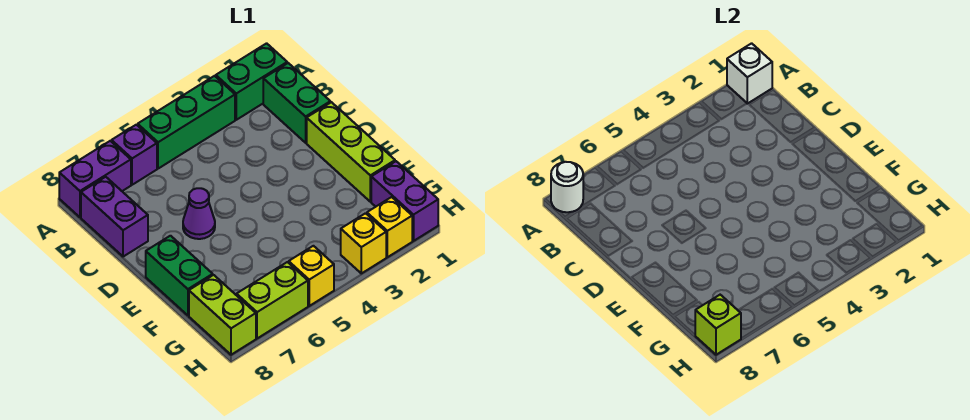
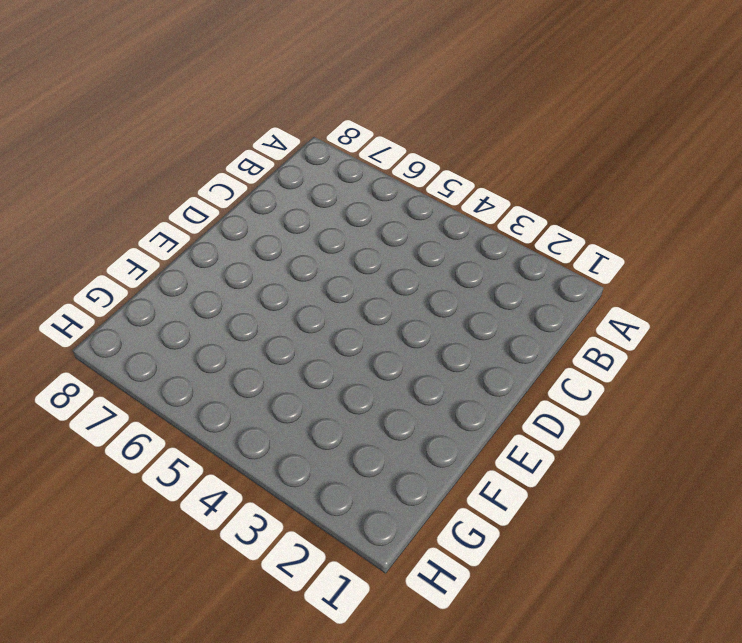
none -> green brick A1:A2 level 1
none -> green brick A3:A5 level 1
none -> purple brick A6 level 1

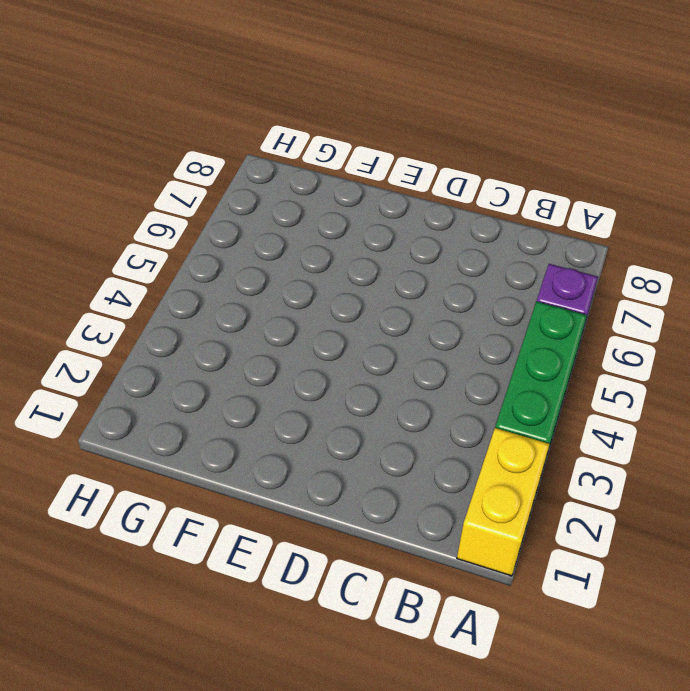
yellow brick A1:A2 level 1 -> green brick A1:A2 level 1
none -> purple brick A7:A8 level 1
none -> green brick B1:C1 level 1
none -> purple brick B8:C8 level 1

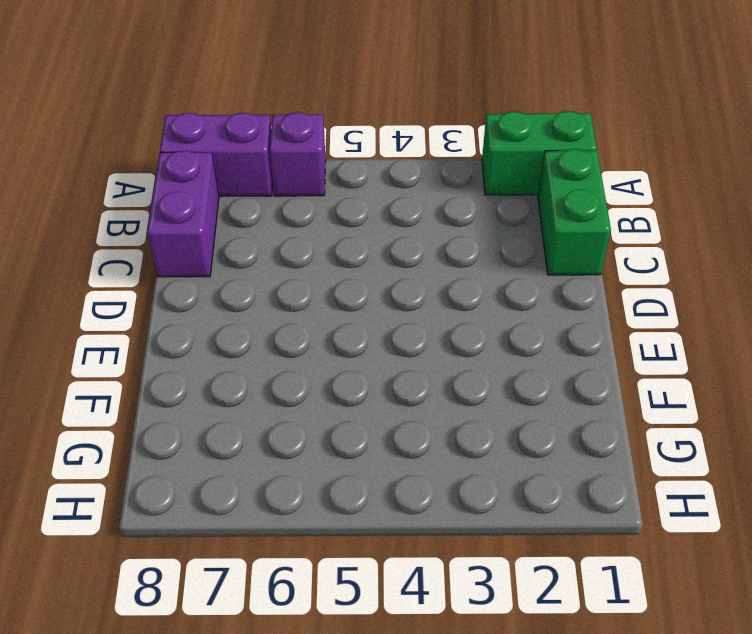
none -> green brick A3:A5 level 1
none -> lime brick D1:F1 level 1
none -> purple cone D6 level 1

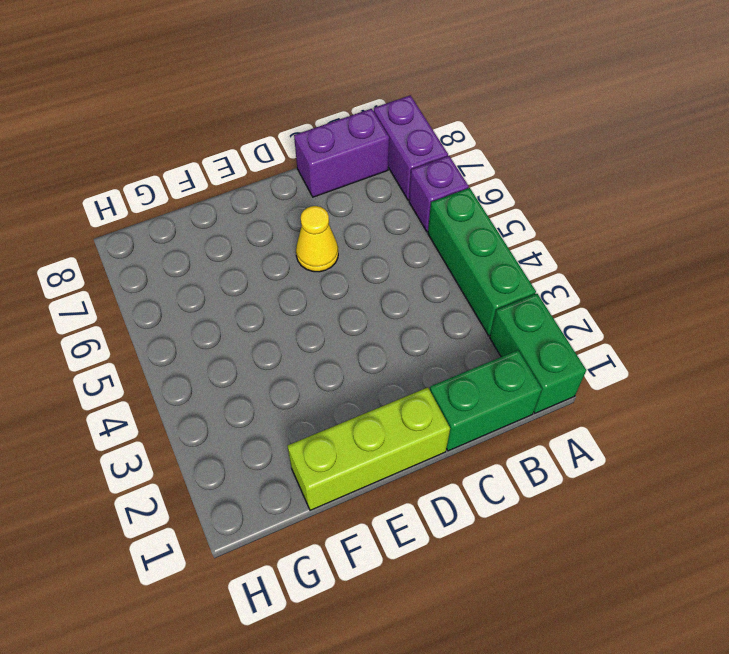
yellow cone D6 level 1 -> purple cone D6 level 1
none -> green brick E8:F8 level 1
none -> purple brick G1:H1 level 1
none -> lime brick G8:H8 level 1

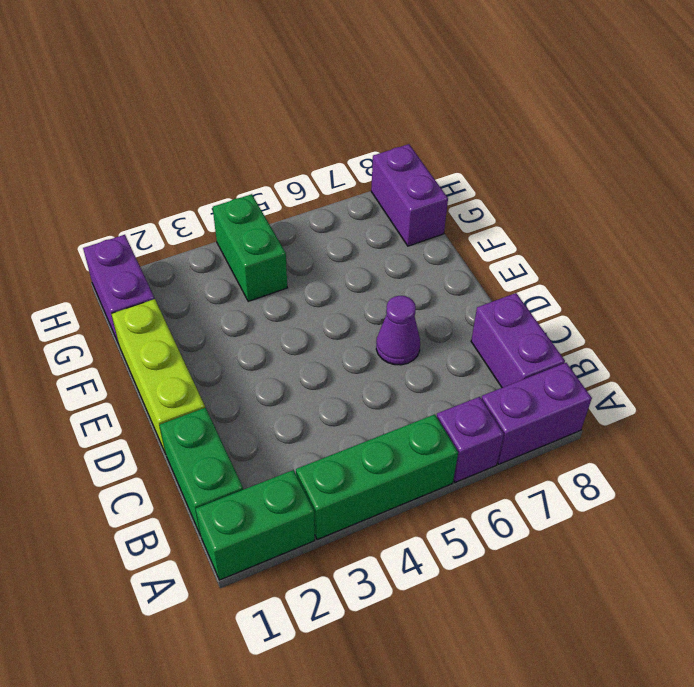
green brick G4:H4 level 1 -> green brick E8:F8 level 1
purple brick G8:H8 level 1 -> lime brick G8:H8 level 1
none -> yellow brick H2 level 1
none -> yellow brick H3 level 1
none -> yellow brick H5 level 1

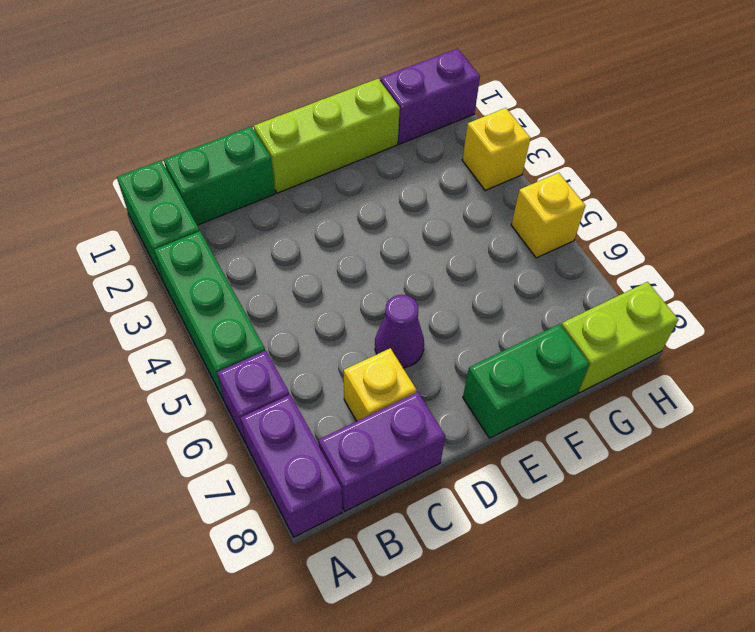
yellow brick C7 level 1 -> yellow brick H2 level 1
none -> lime brick H6:H7 level 1
none -> white brick A1 level 2
none -> white round brick A8 level 2

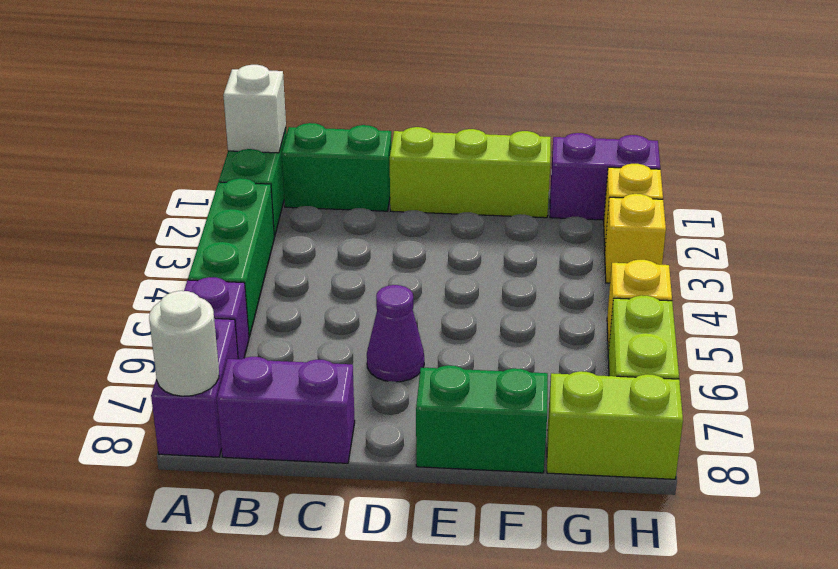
none -> lime brick H8 level 2

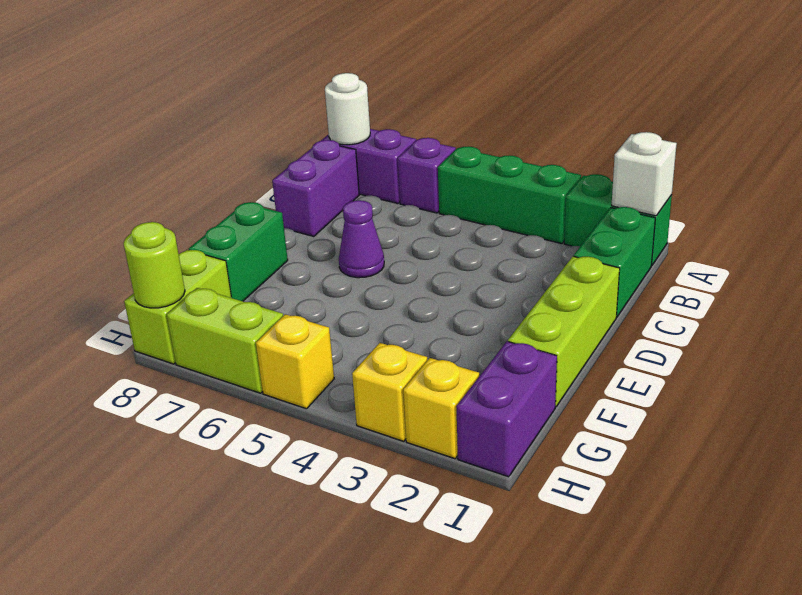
lime round brick H8 level 2 -> lime brick H8 level 2

